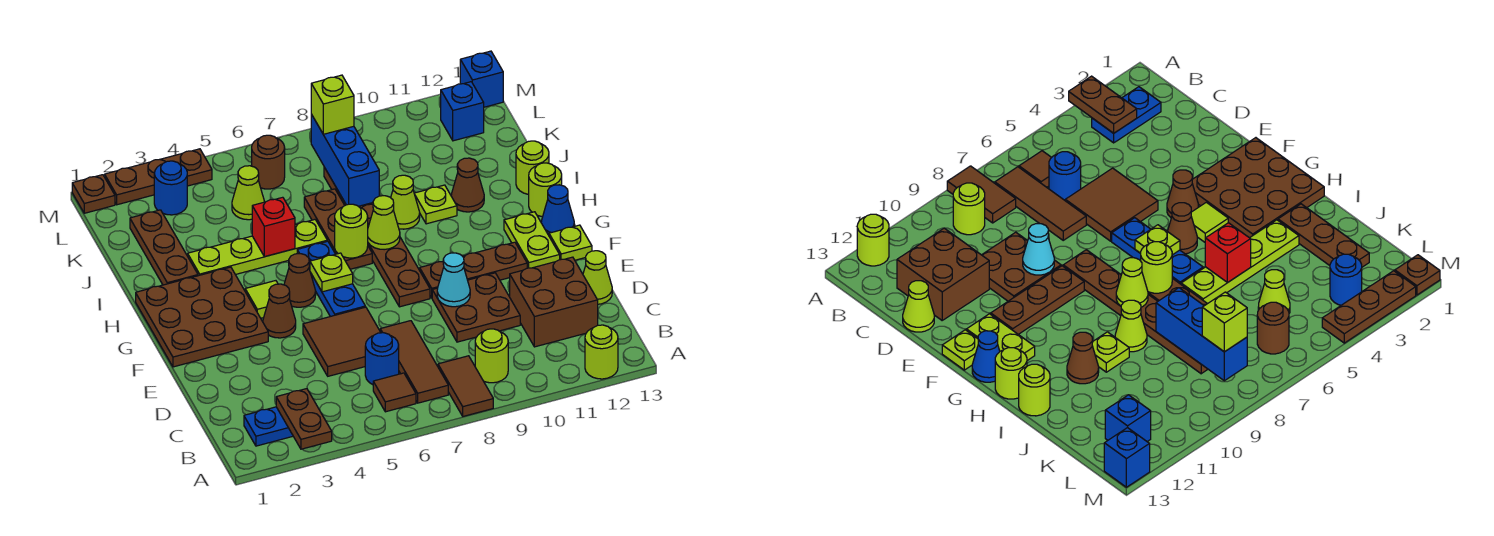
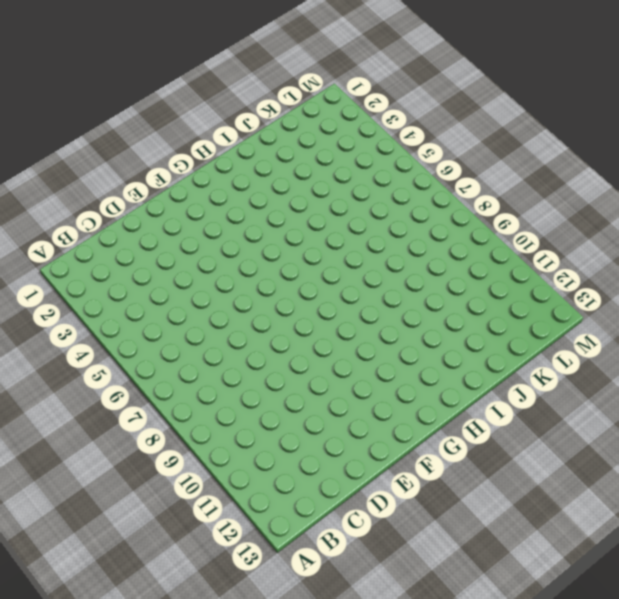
none -> brown tile A8:B8 level 1
none -> lime round brick A12 level 1
none -> blue plate B2:B3 level 1
none -> brown tile B6 level 1

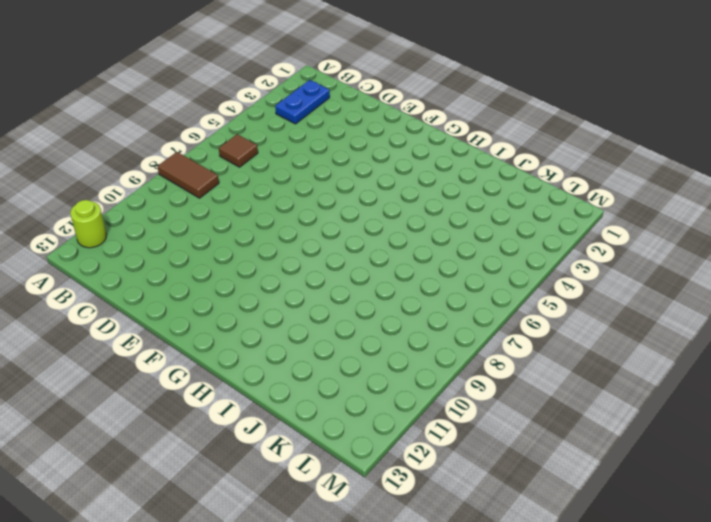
none -> brown tile B7:D7 level 1
none -> lime round brick B9 level 1
none -> blue round brick C6 level 1
none -> brown brick C11:D12 level 1

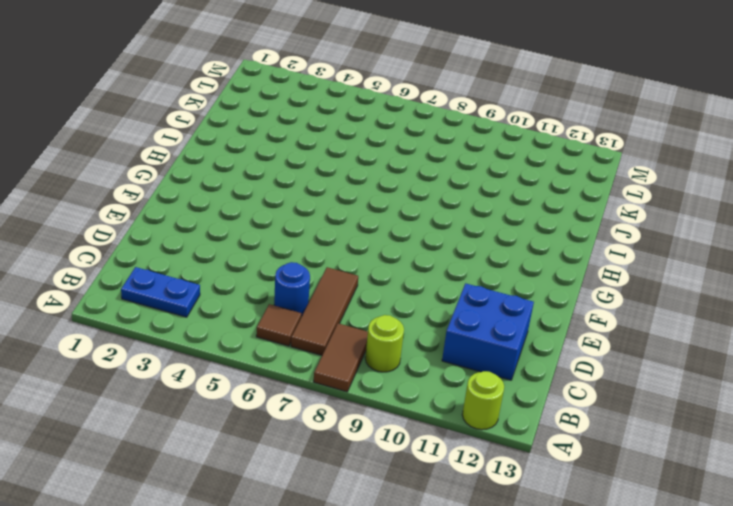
blue brick C11:D12 level 1 -> brown brick C11:D12 level 1
none -> brown tile D5:E6 level 1
none -> brown plate D9:E10 level 1
none -> lime cone D13 level 1
none -> brown plate F1:H3 level 1

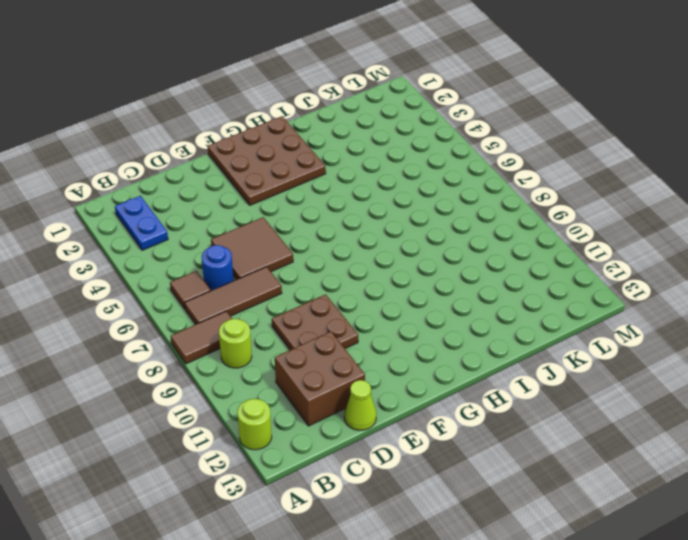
none -> brown cone F4 level 1
none -> blue plate F6:H6 level 1
none -> brown plate F8:K8 level 1
none -> brown plate F9:F11 level 1

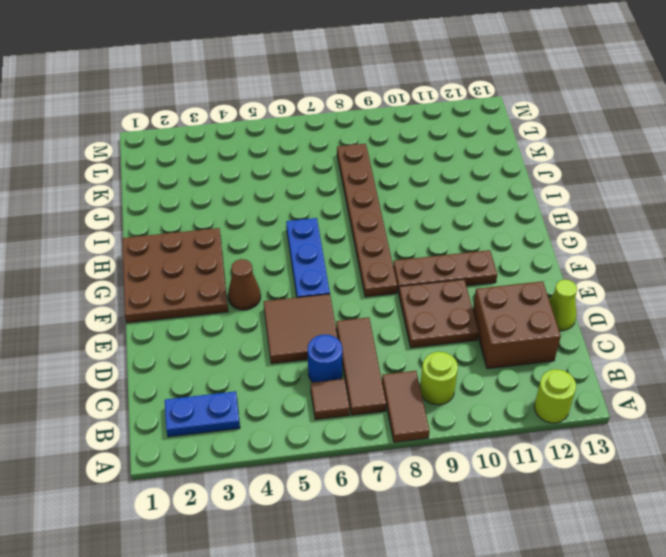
none -> lime plate F12:G12 level 1
none -> lime plate F13 level 1
none -> lime tile G4 level 1
none -> brown cone G5 level 1

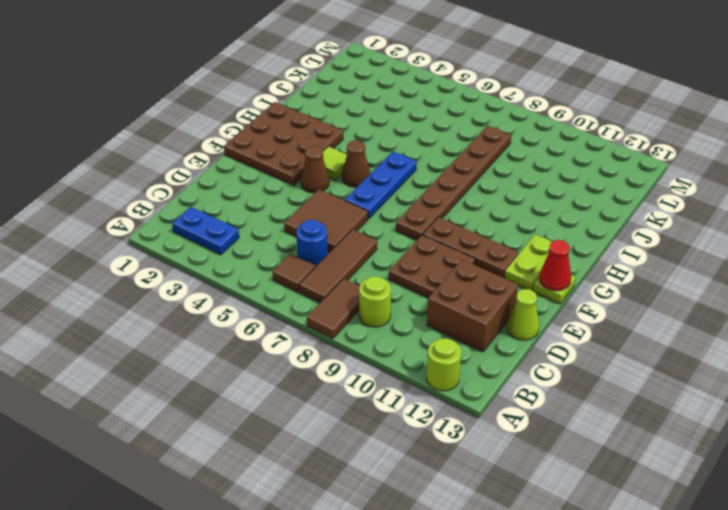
red cone F13 level 2 -> none
none -> blue cone G13 level 1
none -> brown plate H7:J7 level 1
none -> lime round brick H13 level 1
none -> brown plate I2:K2 level 1

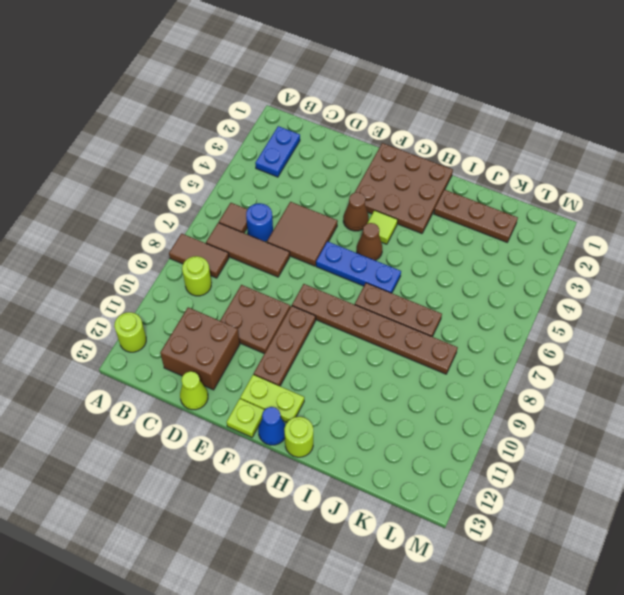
none -> lime plate I3:I6 level 1
none -> lime cone I9 level 1
none -> lime plate I10 level 1
none -> brown cone I11 level 1

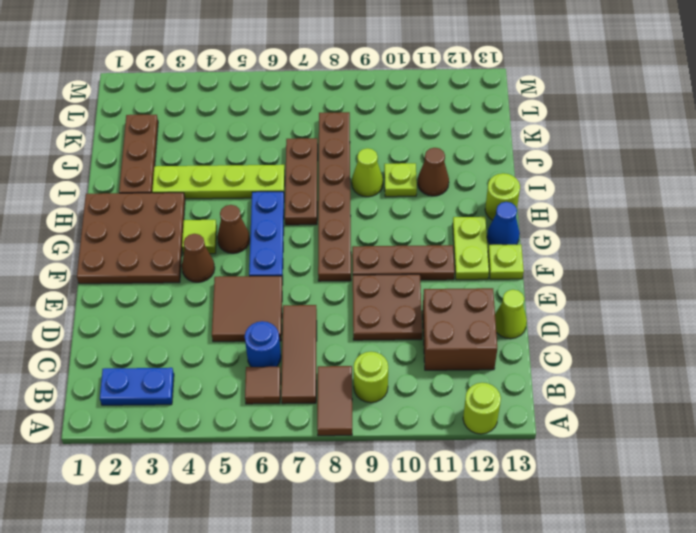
none -> lime round brick I13 level 1
none -> lime cone K5 level 1
none -> blue round brick L3 level 1
none -> brown round brick L6 level 1

